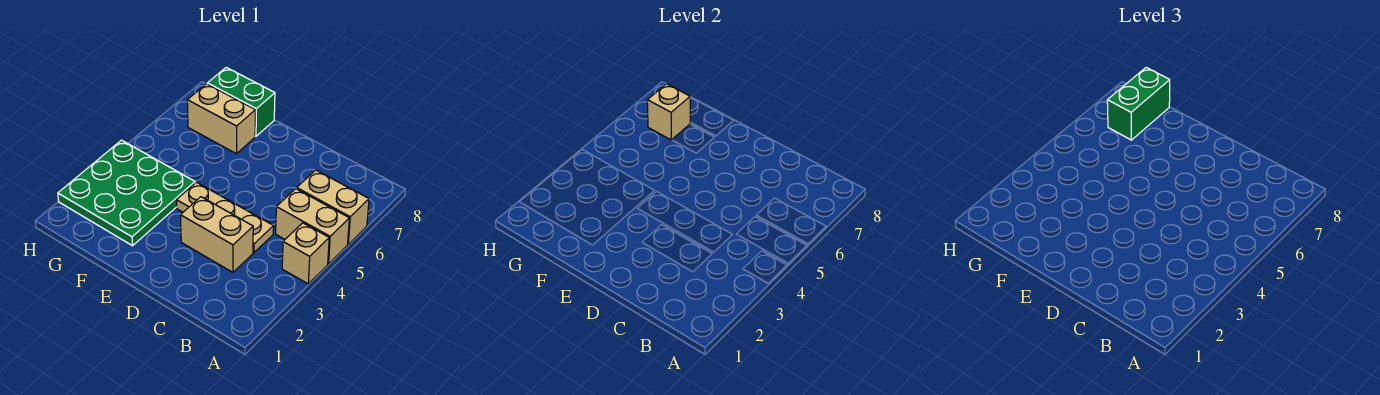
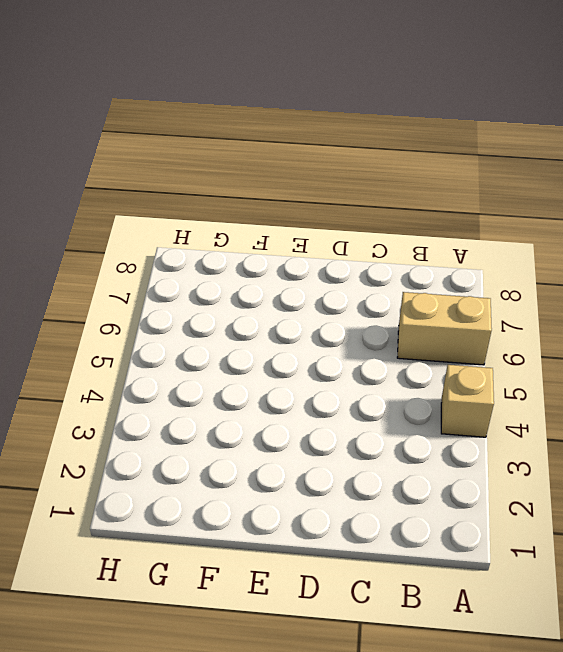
none -> tan brick A5:B5 level 1
none -> tan brick C3:D3 level 1

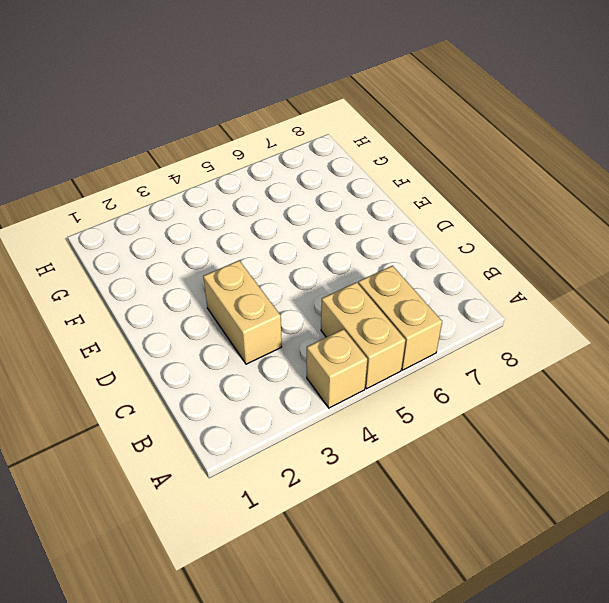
none -> tan plate C4:E4 level 1
none -> green plate F2:H4 level 1

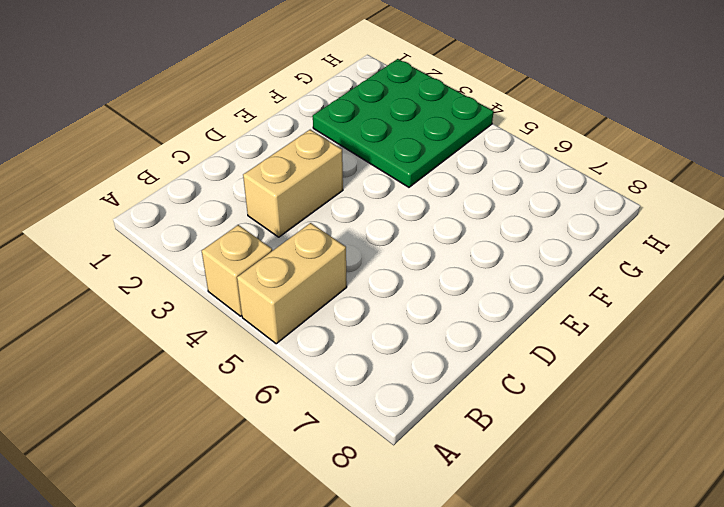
none -> tan brick A6:B6 level 1
none -> tan plate C4:E4 level 1

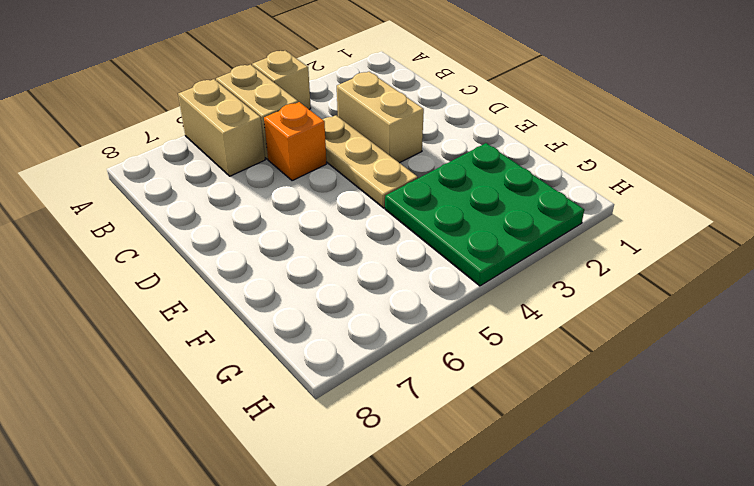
orange brick C5 level 1 -> none
none -> tan brick F7:G7 level 1
none -> green brick F8:G8 level 1

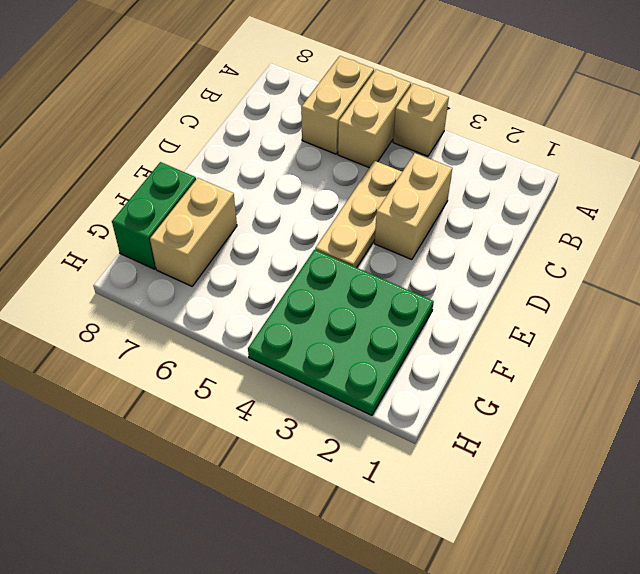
none -> tan brick G7 level 2
none -> green brick G7:G8 level 3

